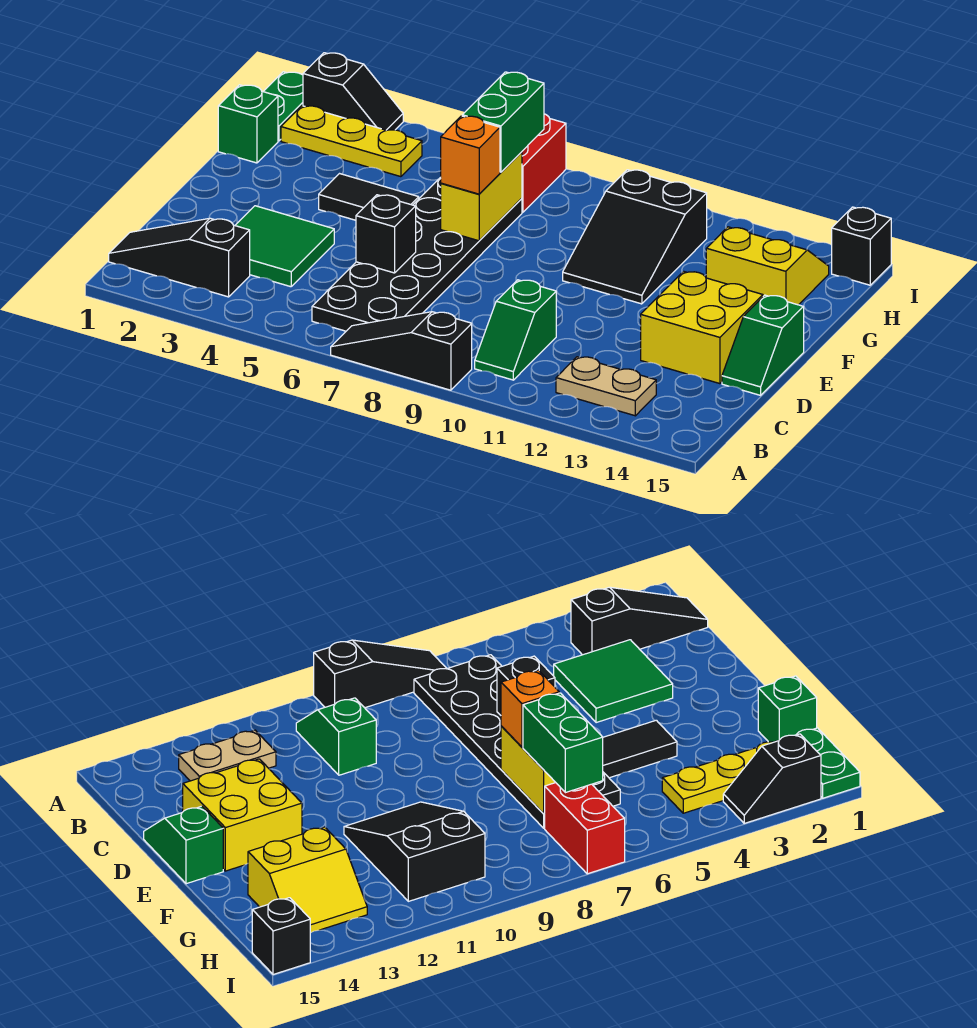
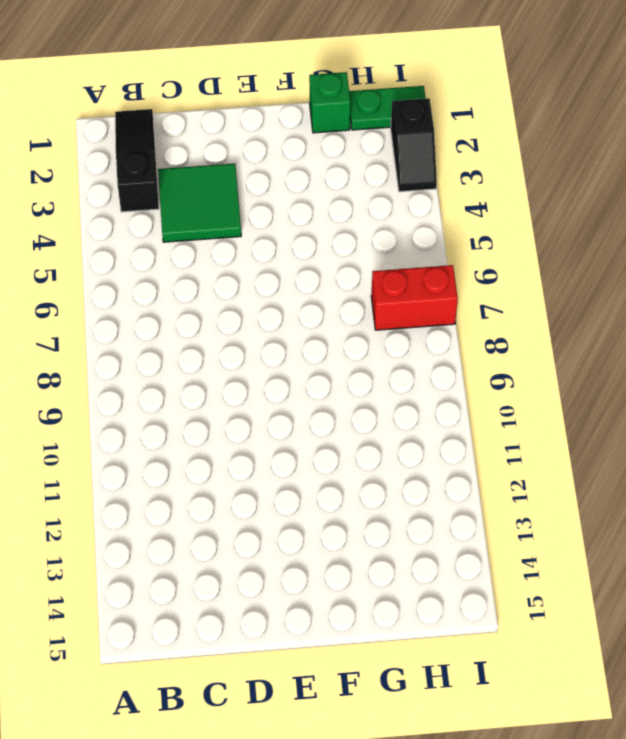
none -> black slope A7:A9 level 1 top 9
none -> black plate B6:G7 level 1
none -> green slope B10:C10 level 1 top C

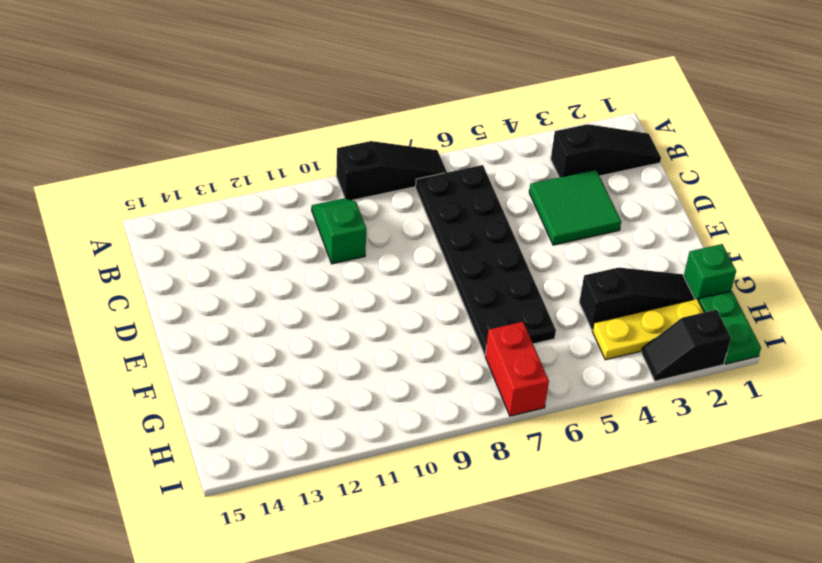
black slope G2:G4 level 1 top 4 -> none
none -> tan plate B12:B13 level 1
none -> yellow brick D13:E14 level 1
none -> green slope D15:E15 level 1 top E

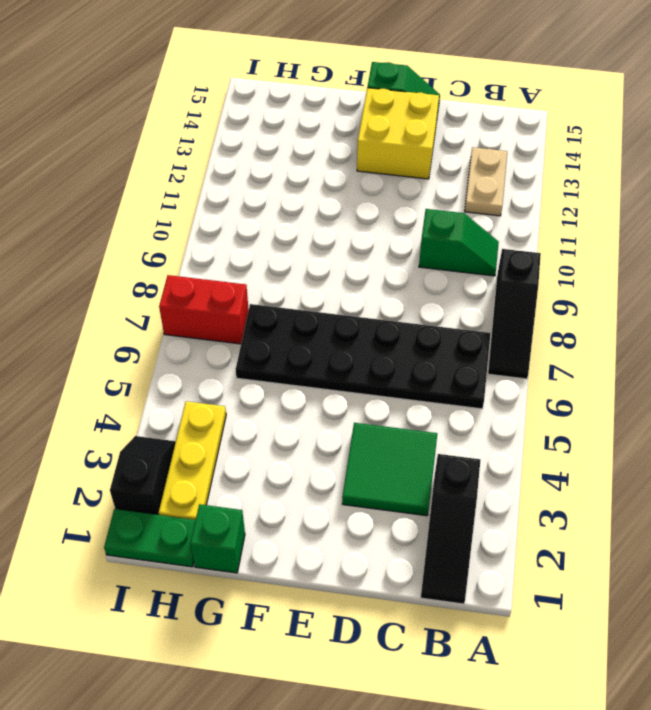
none -> black tile F4:F5 level 1
none -> black slope F10:H11 level 1 top H
none -> yellow slope G13:H14 level 1 top G

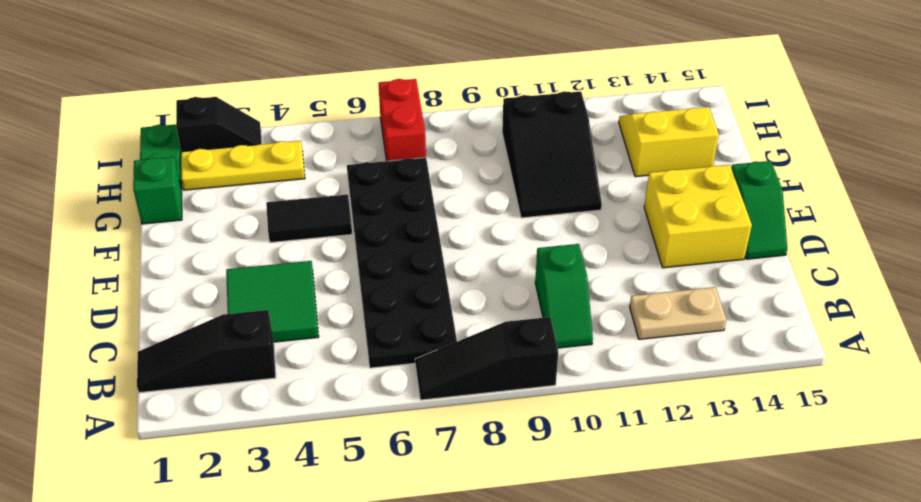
none -> black brick I15 level 1
none -> black brick D6 level 2
none -> yellow brick F7:G7 level 2

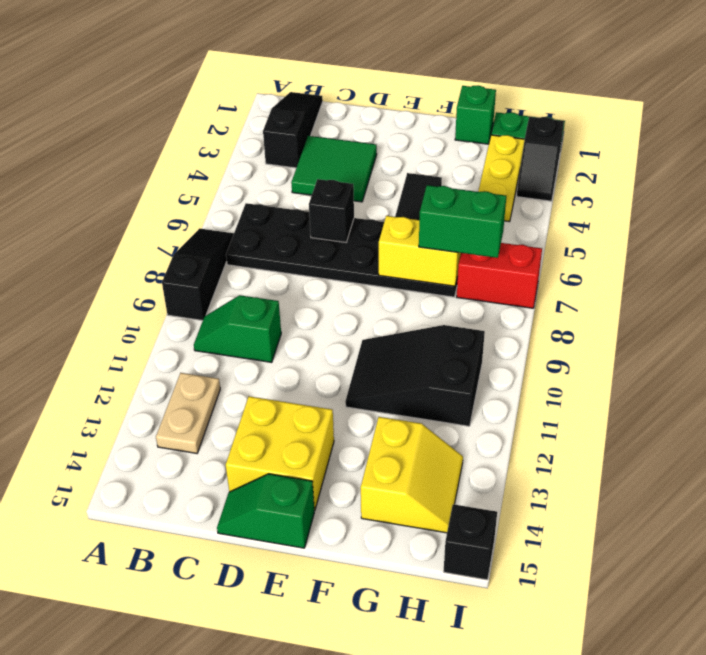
none -> orange brick F7 level 3

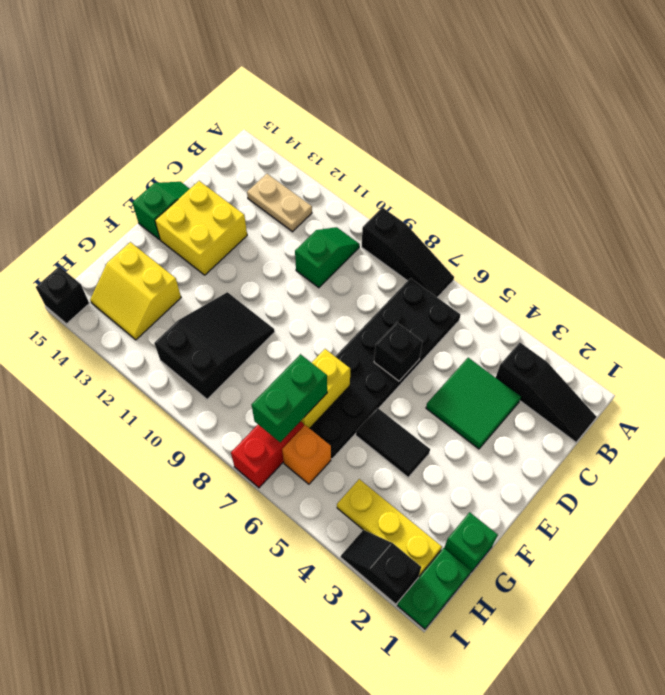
orange brick H6 level 1 -> orange brick F7 level 3

